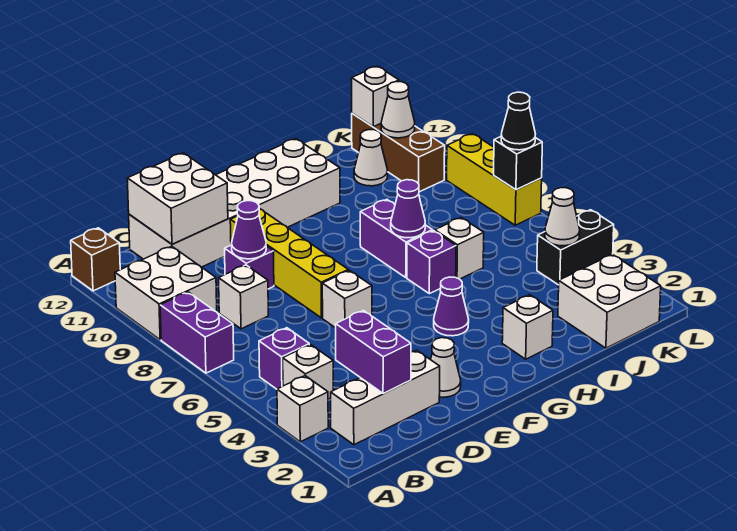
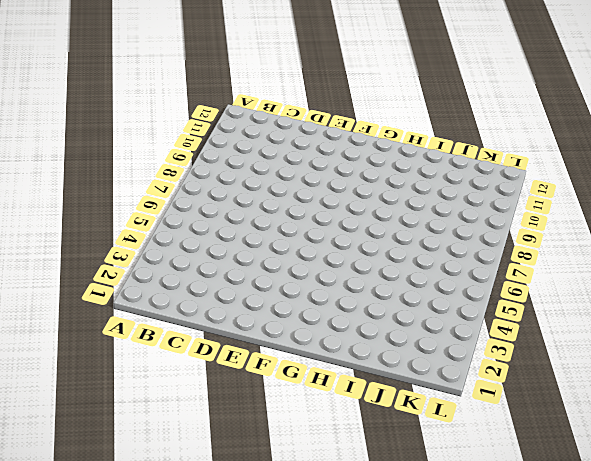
none -> white brick A3 level 1
none -> purple brick A7:A8 level 1
none -> white brick A9:B10 level 1
none -> brown brick A12 level 1

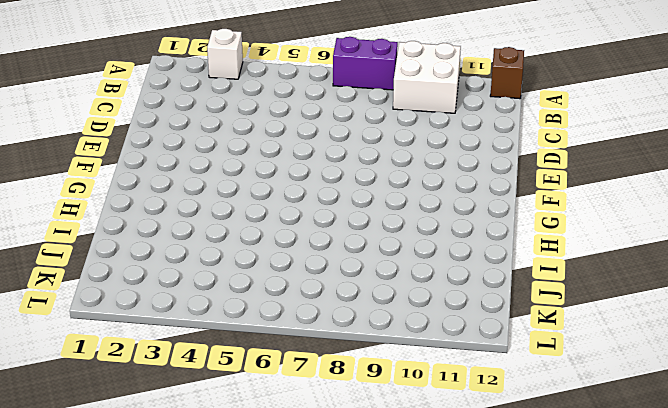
none -> white brick B2:D2 level 1
none -> white brick B4 level 1
none -> purple brick B5 level 1
none -> white brick C8 level 1

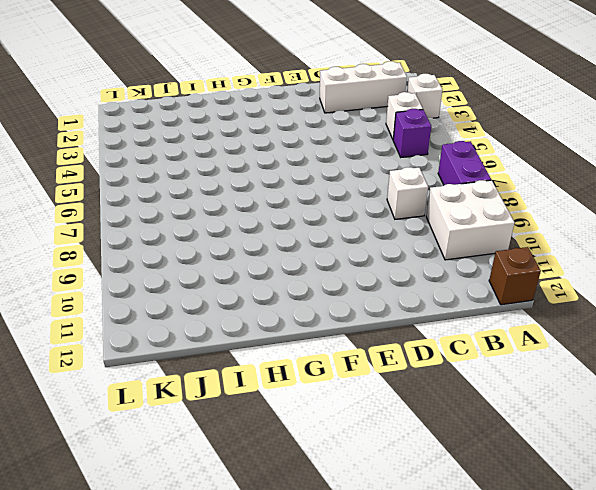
none -> white brick C11:H12 level 1
none -> purple brick D9 level 1
none -> white cone E2 level 1
none -> white brick E6 level 1

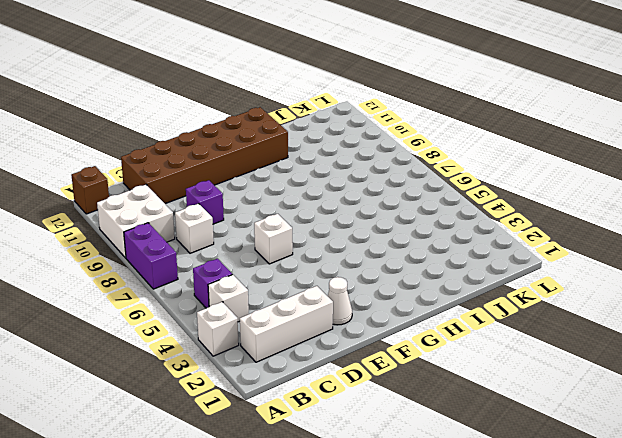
brown brick C11:H12 level 1 -> white brick C11:H12 level 1
none -> yellow brick E7:E10 level 1
none -> purple cone G4 level 1
none -> white brick H2 level 1
none -> purple brick H6 level 1

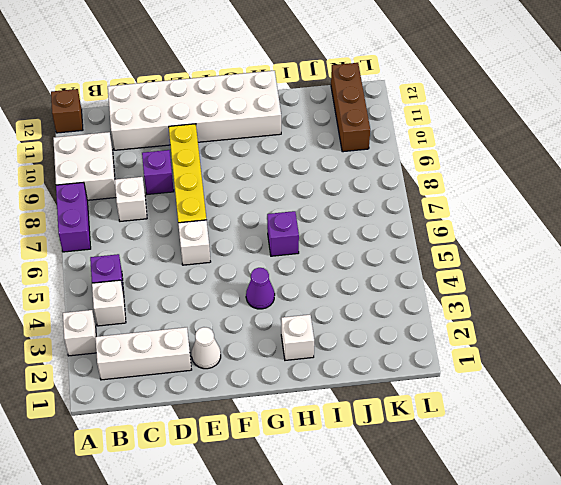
none -> purple brick H7:H8 level 1
none -> white brick I6 level 1
none -> white brick J1:K2 level 1
none -> white cone J11 level 1

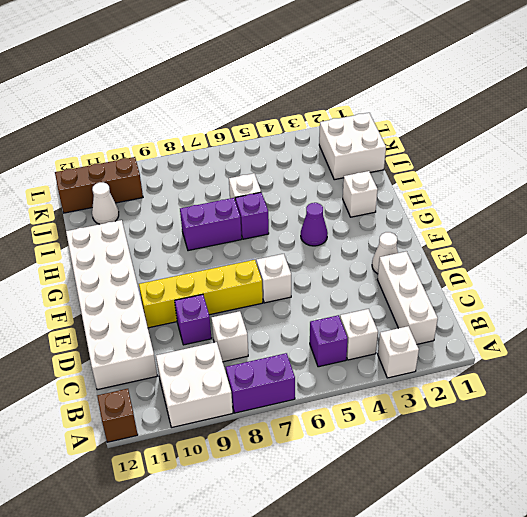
none -> black brick K4:L4 level 1
none -> yellow brick L7:L9 level 1
none -> purple brick C2:C3 level 2
none -> white brick C11:D12 level 2

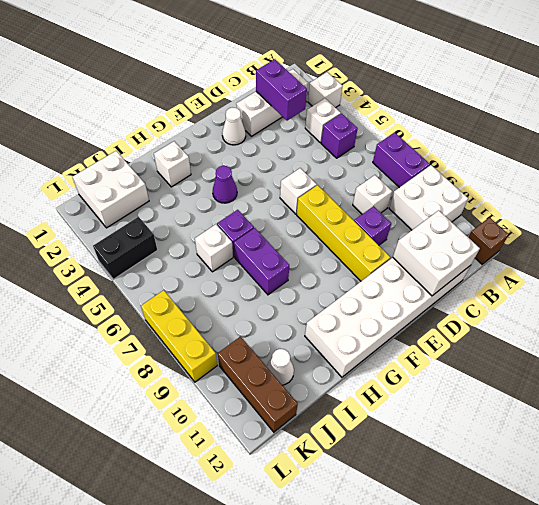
none -> purple cone D9 level 2
none -> purple cone H7 level 2
none -> white cone K4 level 2
none -> white cone K11 level 2

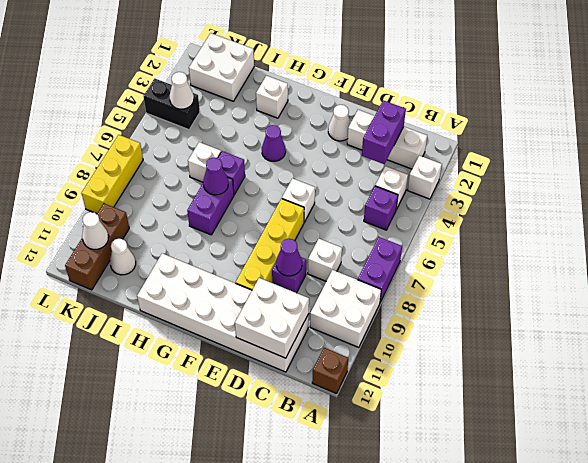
none -> white brick K12 level 2
none -> black brick L7 level 2
none -> black cone L7 level 3

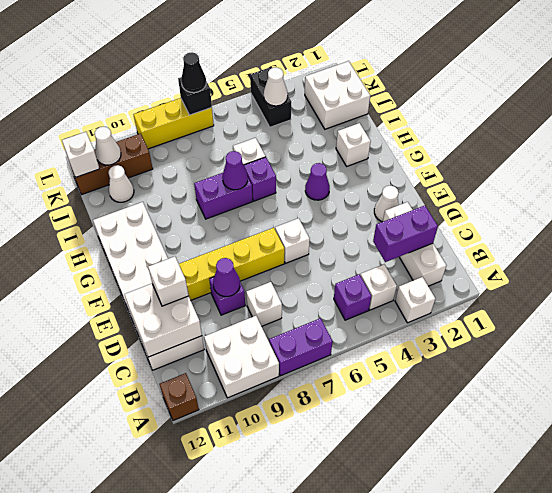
white brick D11 level 3 -> none

